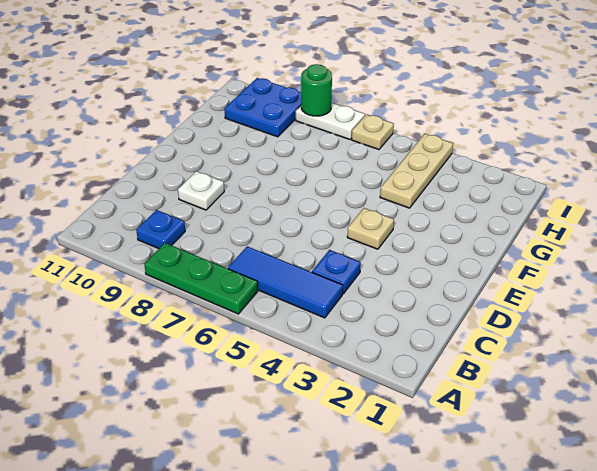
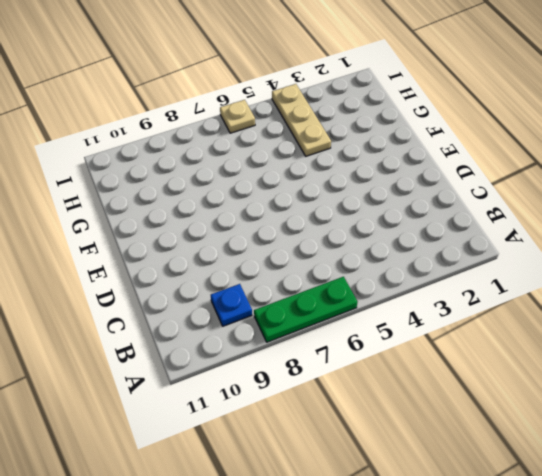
none -> blue tile B4:B6 level 1
none -> blue plate C4 level 1

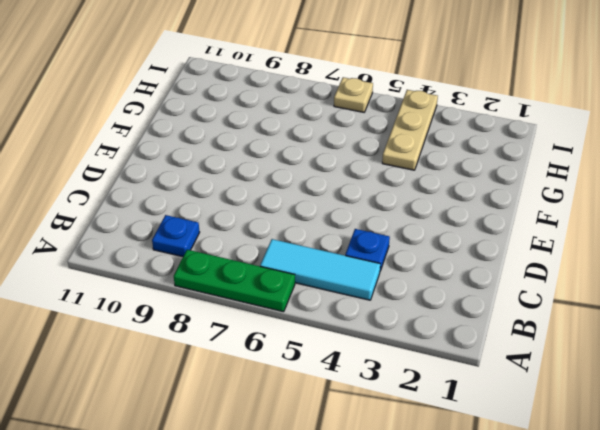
cyan tile B4:B6 level 1 -> blue tile B4:B6 level 1
none -> white plate D9 level 1
none -> tan plate E4 level 1

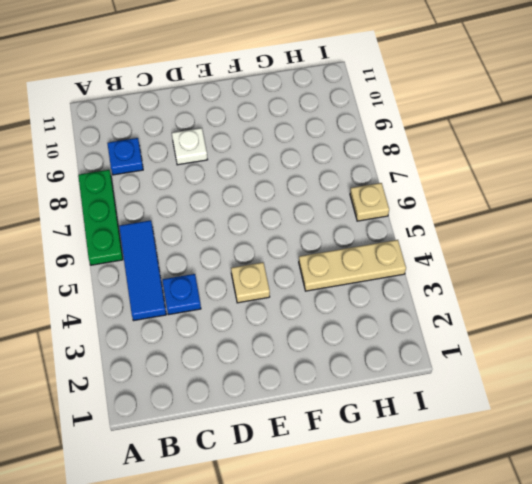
none -> blue plate H9:I10 level 1
none -> white plate I7:I8 level 1

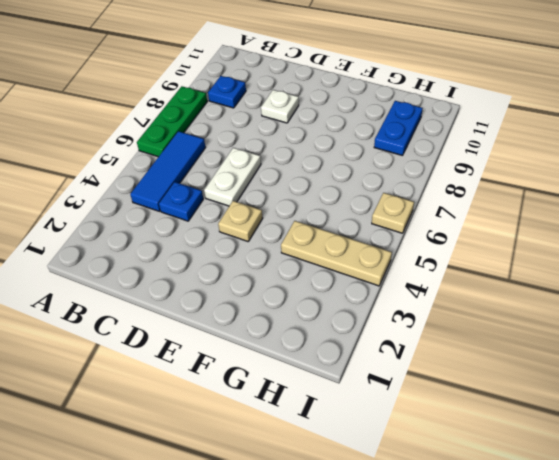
white plate D5:D6 level 1 -> white plate I7:I8 level 1
blue plate H9:H10 level 1 -> blue plate H9:I10 level 1
none -> green round brick I8 level 2

